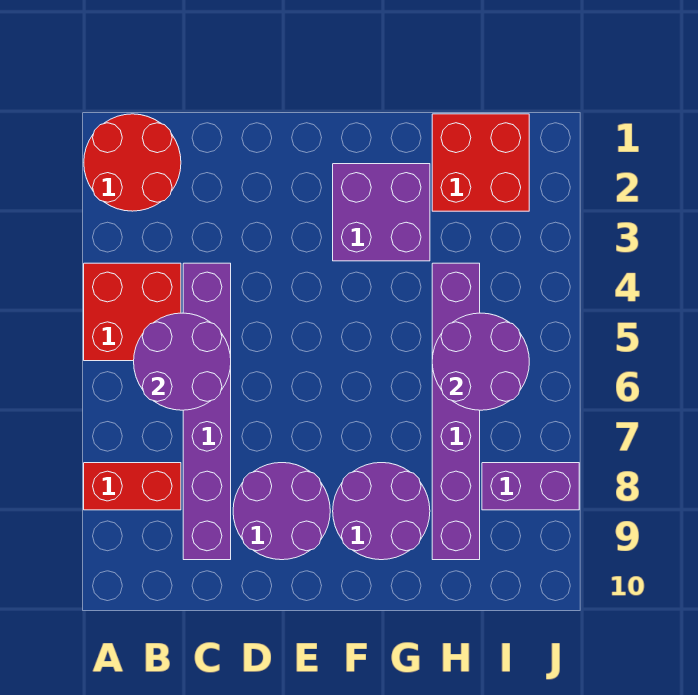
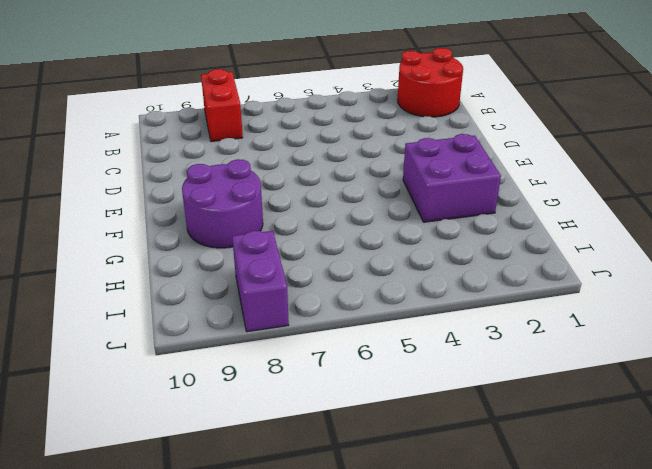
none -> red brick A4:B5 level 1
none -> purple brick C4:C9 level 1
none -> purple round brick D8:E9 level 1

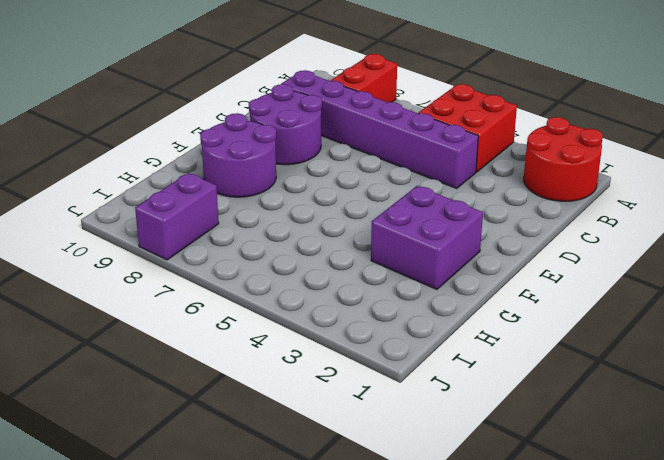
none -> red brick H1:I2 level 1
none -> purple brick H4:H9 level 1
none -> purple round brick B5:C6 level 2

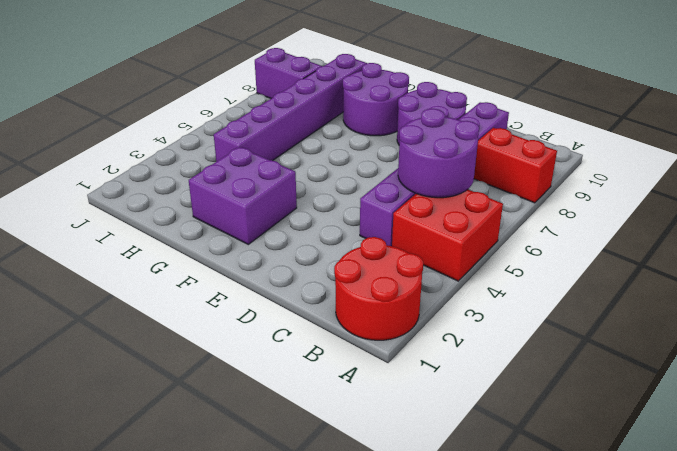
none -> red brick H1:I2 level 1
none -> purple round brick H5:I6 level 2

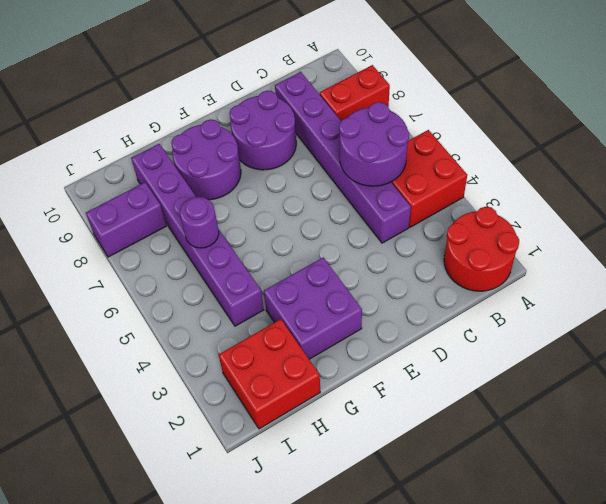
purple round brick H6 level 2 -> purple round brick H5:I6 level 2

